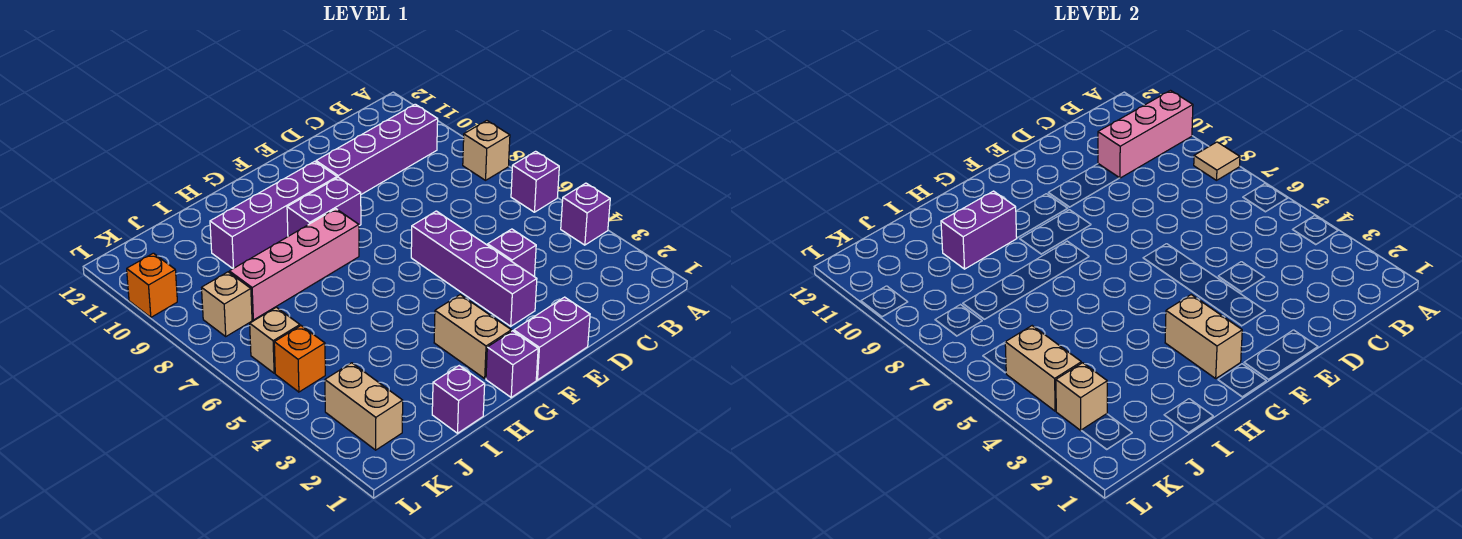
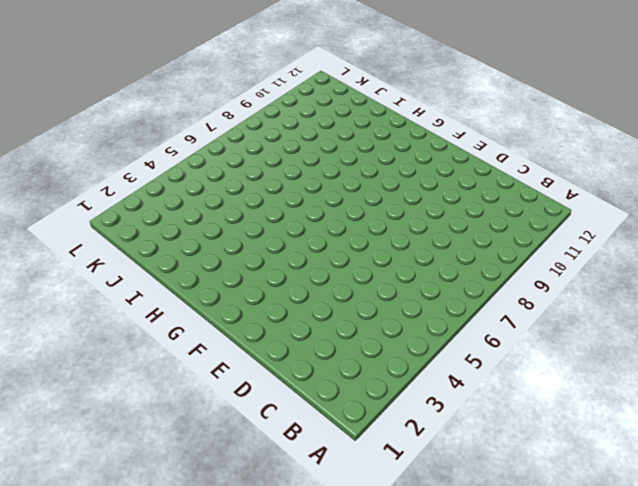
none -> purple brick A4 level 1
none -> purple brick A6 level 1
none -> tan brick A8 level 1

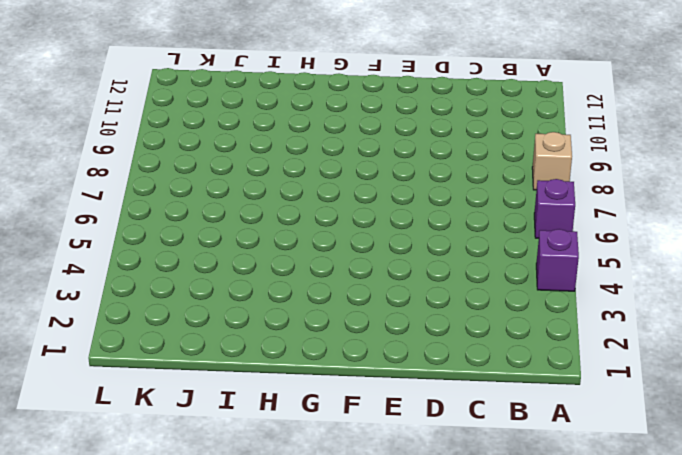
none -> purple brick B10:E10 level 1
none -> purple brick D4 level 1
none -> purple brick E1:F1 level 1

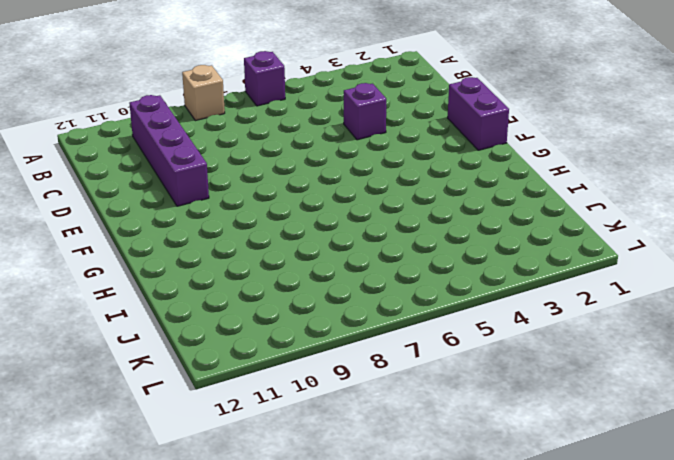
none -> purple brick A4 level 1
none -> purple brick E3:E6 level 1
none -> purple brick F9:G9 level 1

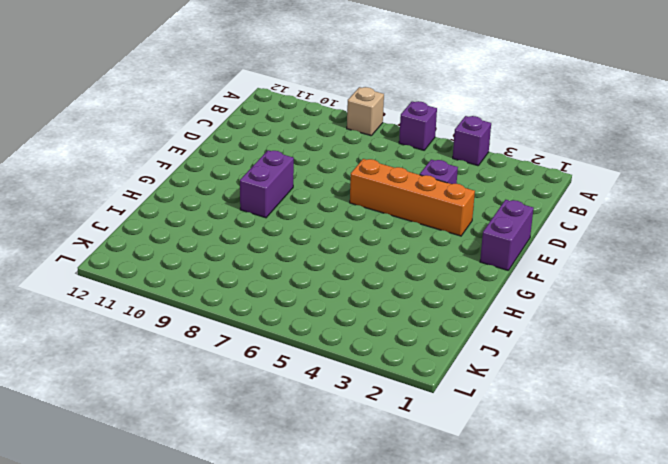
orange brick E3:E6 level 1 -> purple brick E3:E6 level 1
none -> purple brick B10:E10 level 1
none -> purple brick F10:I10 level 1
none -> purple brick G1 level 1

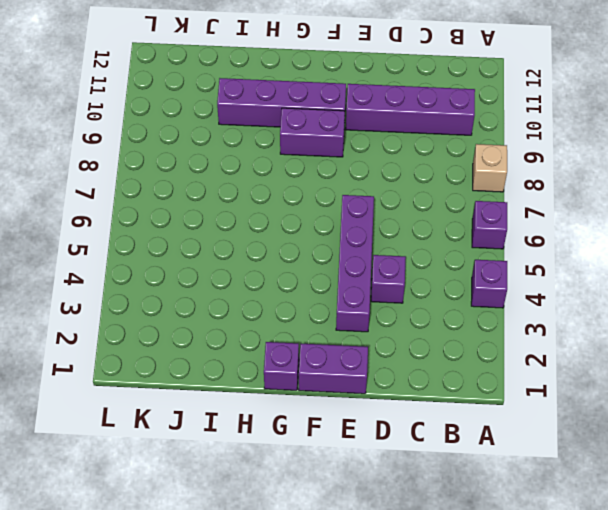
none -> tan brick G2:G3 level 1
none -> pink brick G8:J8 level 1
none -> purple brick I1 level 1

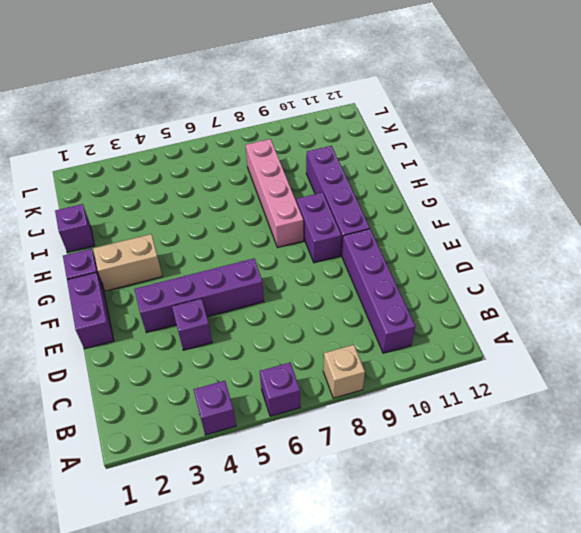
none -> tan brick K2:K3 level 1
none -> orange brick K5 level 1
none -> tan brick K6 level 1

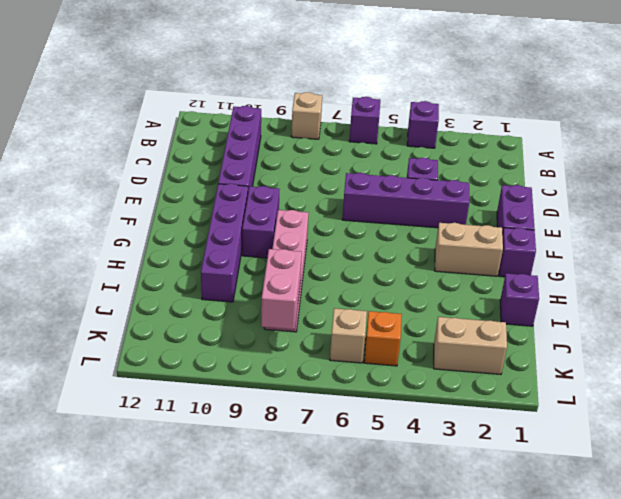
pink brick J8:K8 level 2 -> none
none -> tan brick K8 level 1
none -> orange brick L10 level 1
none -> tan tile A8 level 2

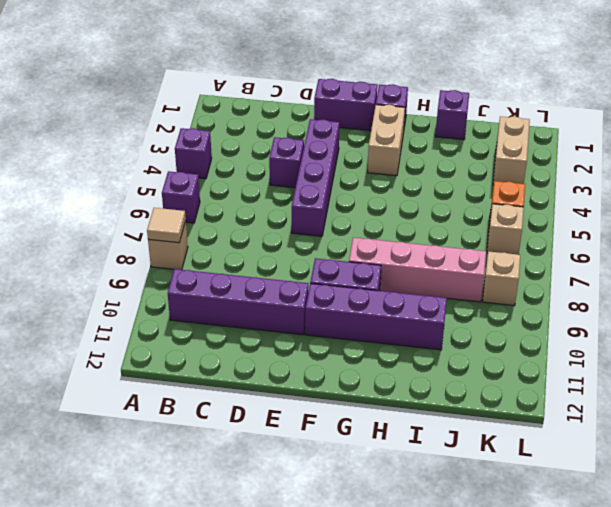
none -> orange brick L10 level 1
none -> pink brick A10:C10 level 2
none -> tan brick G2:G3 level 2

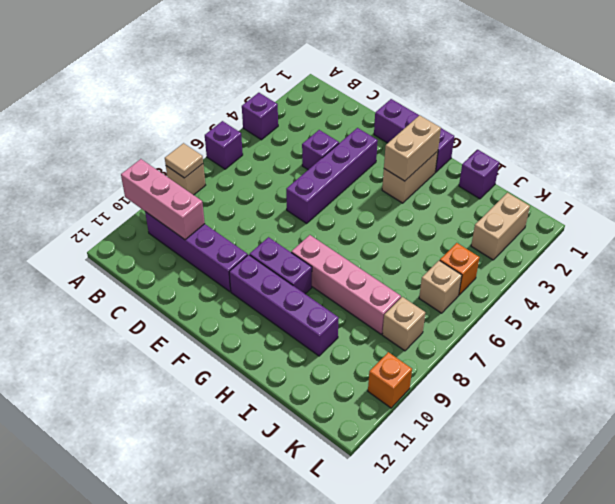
none -> purple brick H10:I10 level 2
none -> tan brick K3 level 2
none -> tan brick K4:K5 level 2

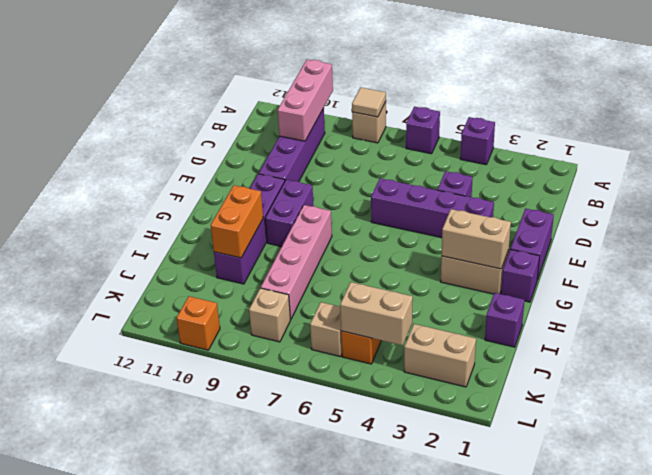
orange brick H10:I10 level 2 -> purple brick H10:I10 level 2
none -> tan brick K3 level 2

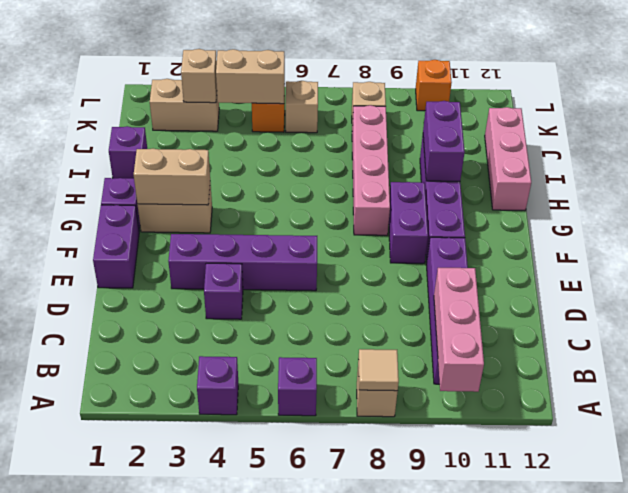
pink brick H12:J12 level 1 -> none

